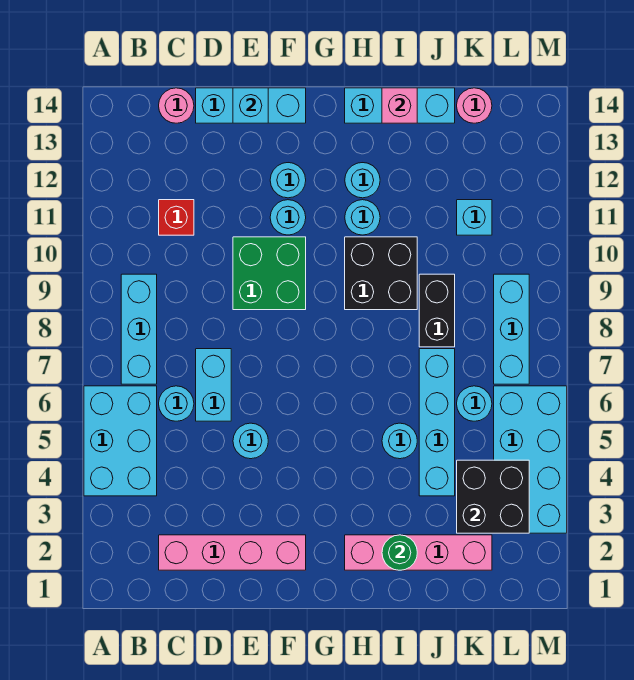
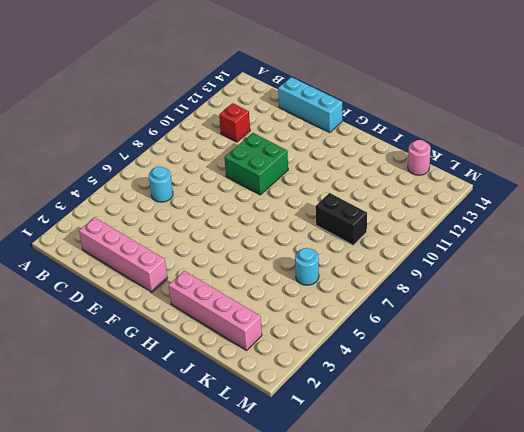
black brick J9:K9 level 1 -> black brick J8:J9 level 1
none -> cyan brick A4:B6 level 1
none -> cyan brick B7:B9 level 1
none -> pink round brick C14 level 1

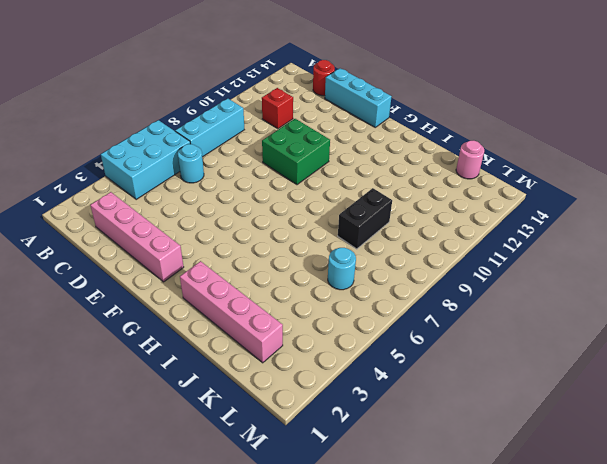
red round brick C14 level 1 -> pink round brick C14 level 1
none -> cyan brick D6:D7 level 1
none -> cyan round brick E5 level 1
none -> cyan round brick F11 level 1

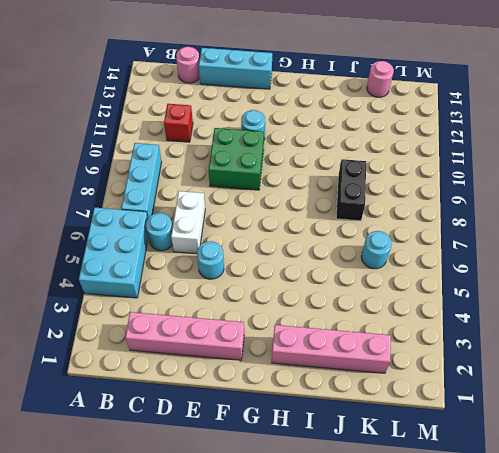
white brick D6:D7 level 1 -> cyan brick D6:D7 level 1
none -> cyan round brick F12 level 1
none -> black brick H9:I10 level 1
none -> cyan round brick H11 level 1

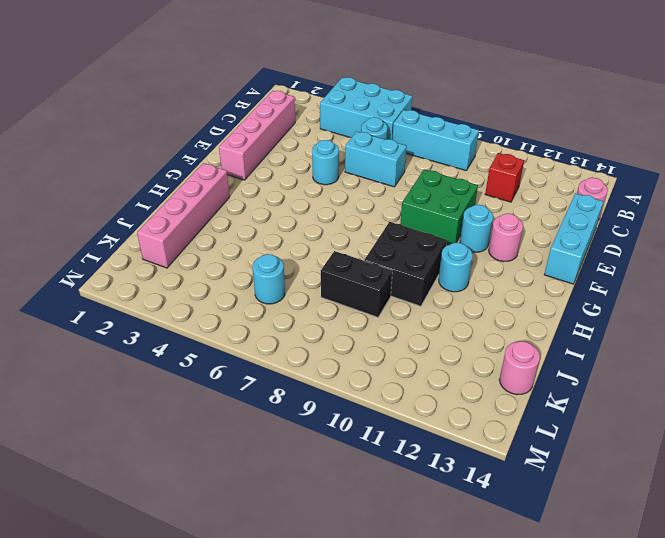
pink round brick F12 level 1 -> cyan round brick F12 level 1
none -> cyan round brick H12 level 1
none -> cyan brick H14:J14 level 1
none -> cyan round brick I5 level 1

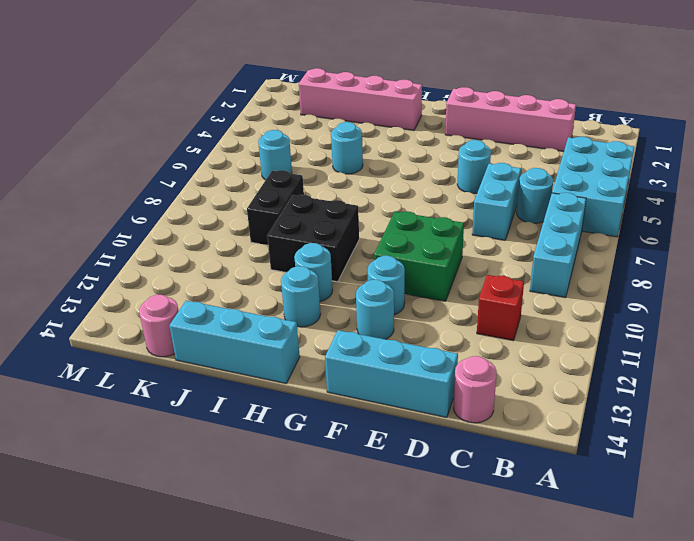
none -> cyan brick J4:J7 level 1
none -> cyan brick K11 level 1
none -> cyan brick L3:M6 level 1

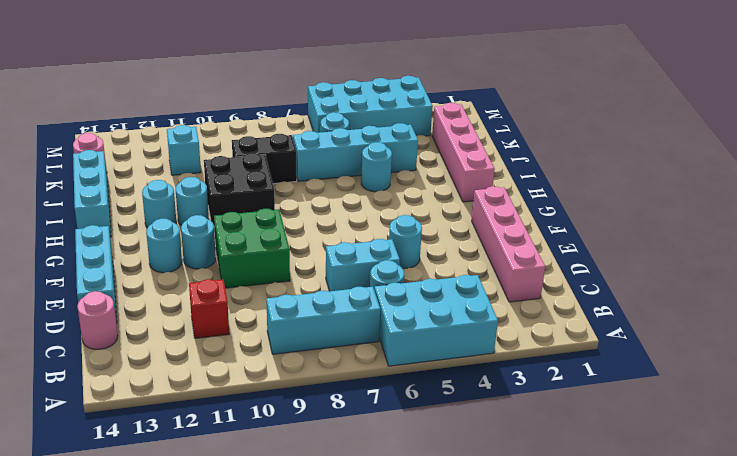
none -> cyan brick L7:L9 level 1
none -> cyan brick E14 level 2
none -> green round brick I2 level 2

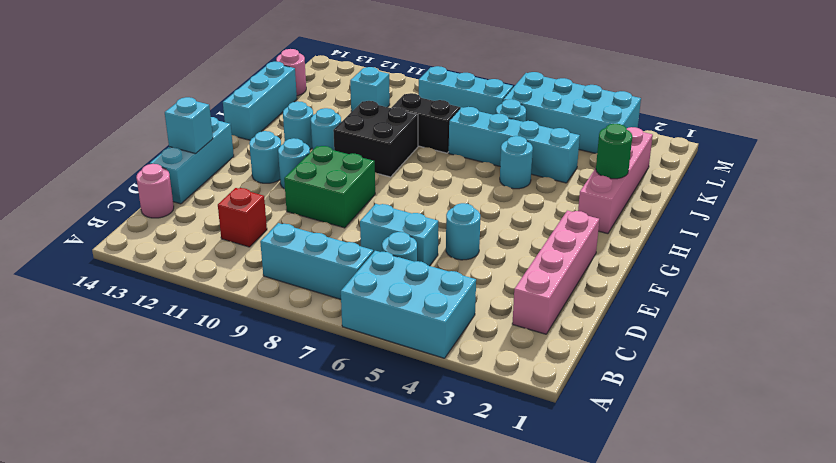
none -> pink brick I14 level 2
none -> black brick K3:L4 level 2

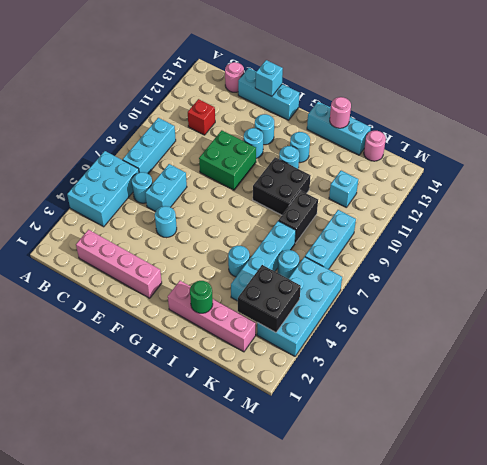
pink round brick I14 level 2 -> pink brick I14 level 2

